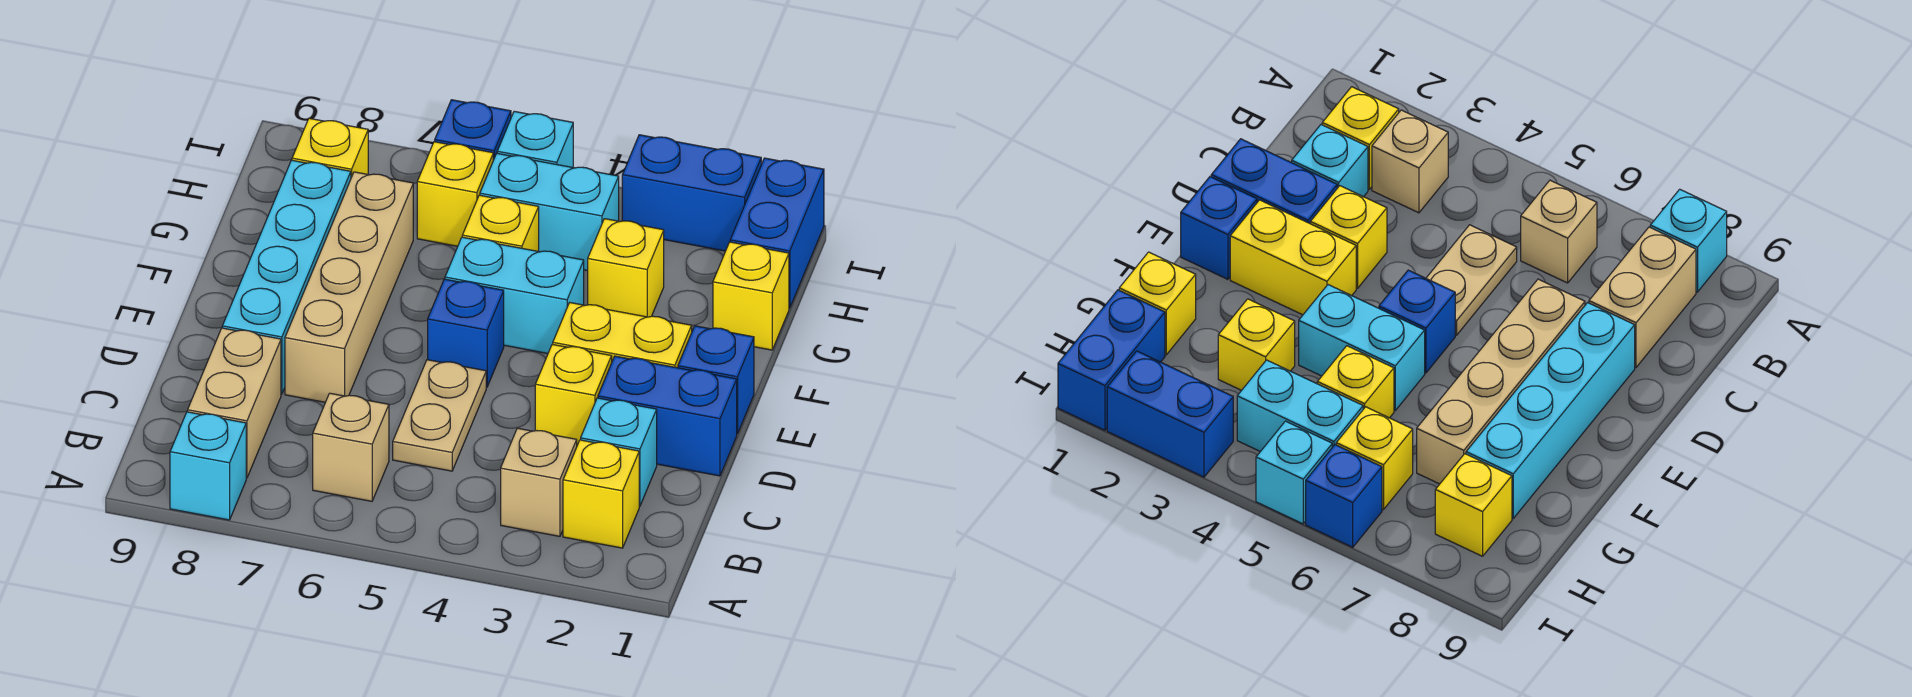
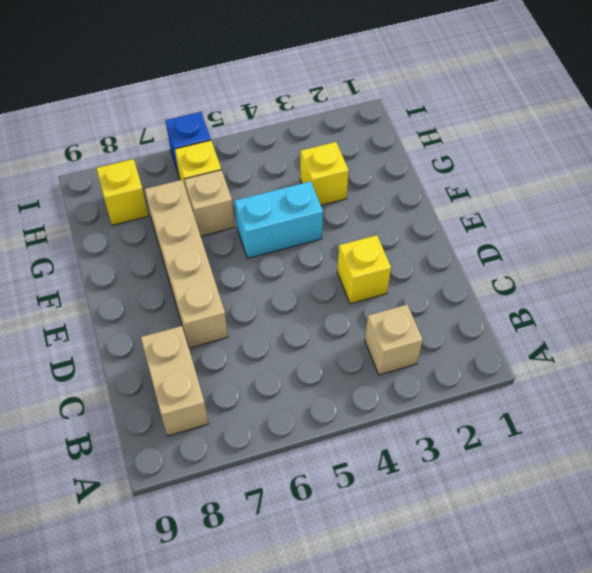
tan brick G6 level 1 -> tan brick B6 level 1
none -> cyan brick A8 level 1
none -> yellow brick B2 level 1
none -> cyan brick C2 level 1

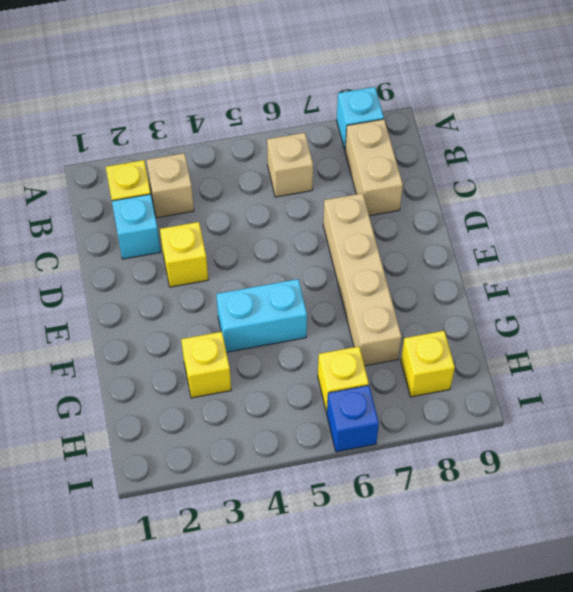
none -> tan plate C5:D5 level 1
none -> blue brick D1:D2 level 1
none -> cyan brick D8:G8 level 1

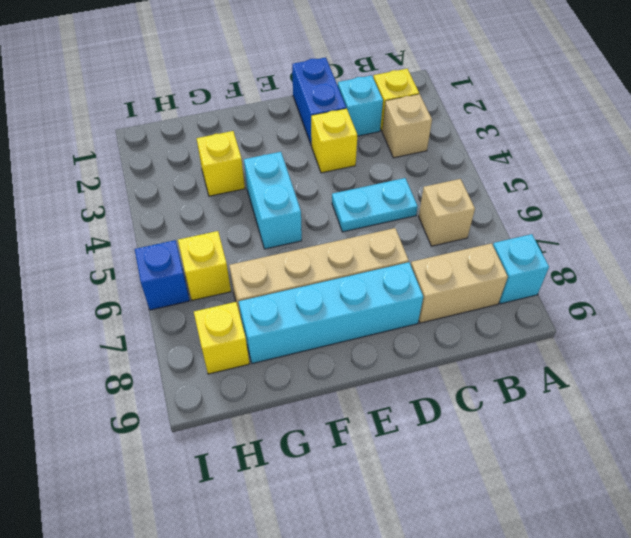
cyan plate C5:D5 level 1 -> tan plate C5:D5 level 1
none -> blue brick E1 level 1
none -> yellow brick E2:E3 level 1
none -> blue brick E5 level 1

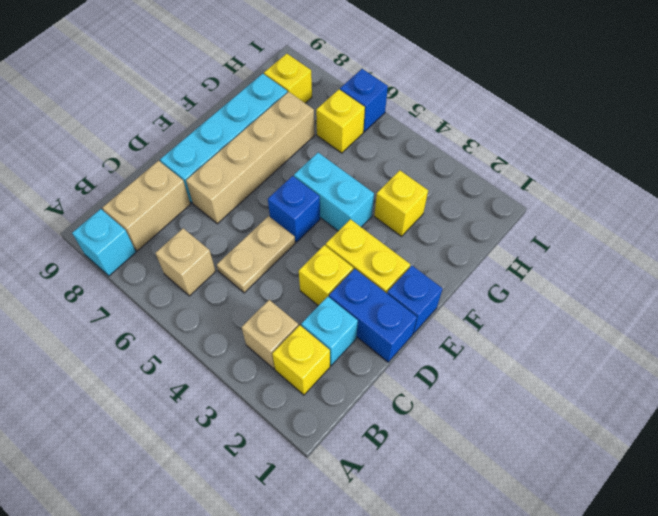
none -> yellow brick G1 level 1
none -> yellow brick G5 level 1
none -> blue brick H1:I1 level 1

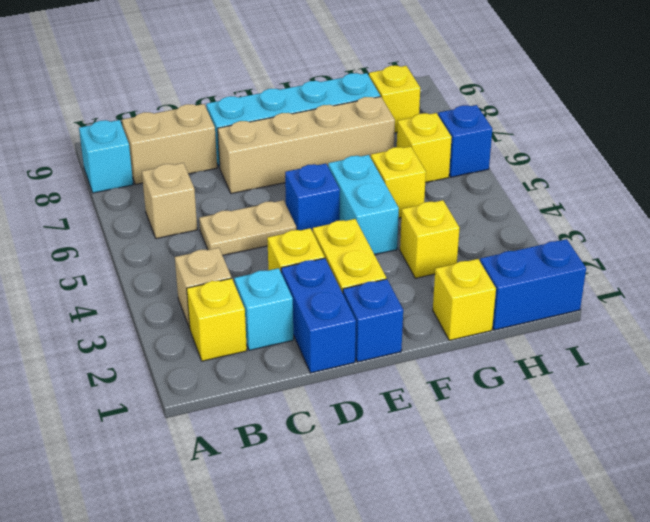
none -> cyan brick H4:H5 level 1
none -> blue brick I2:I3 level 1
none -> cyan brick I5 level 1

